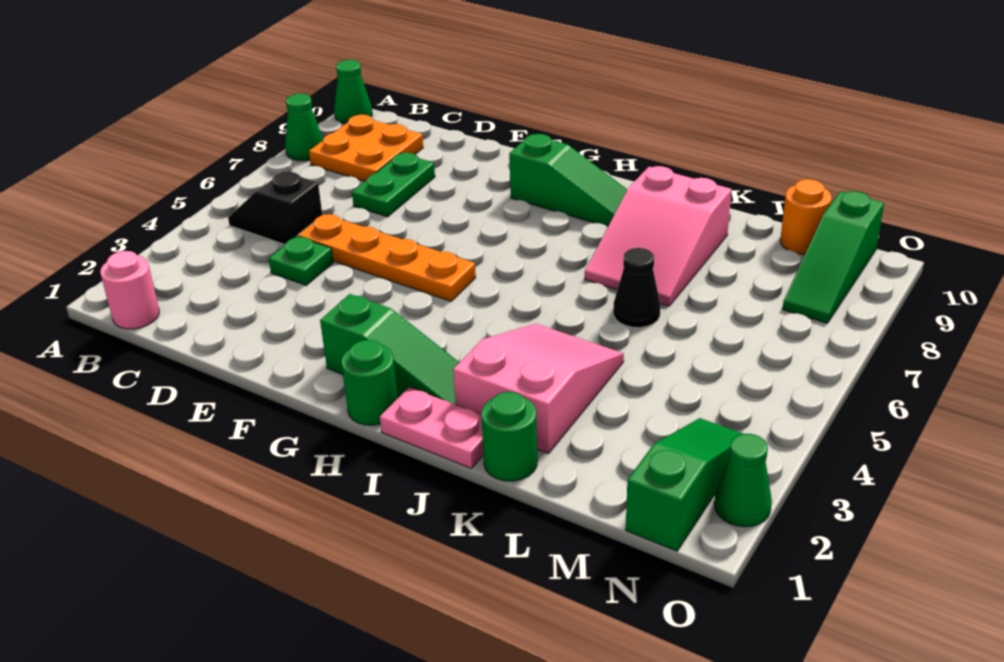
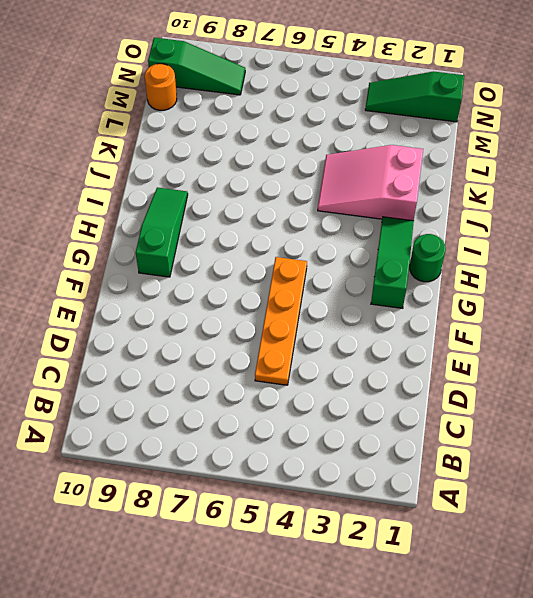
none -> green cone A8 level 1
none -> green cone A10 level 1
none -> pink round brick B1 level 1

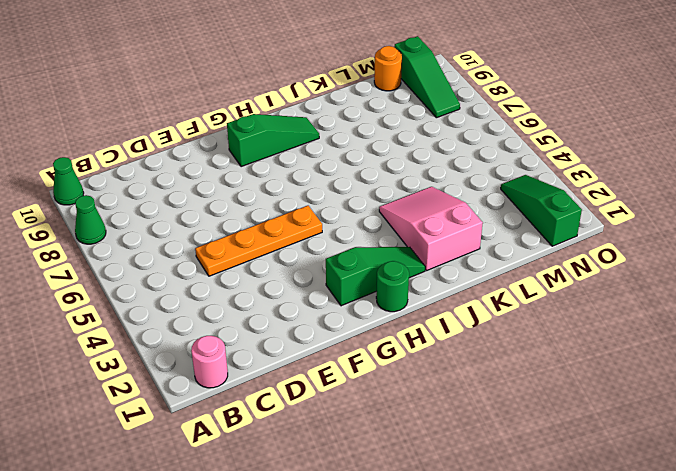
none -> black slope B5:C5 level 1 top C
none -> orange plate B8:C9 level 1
none -> green plate D4 level 1

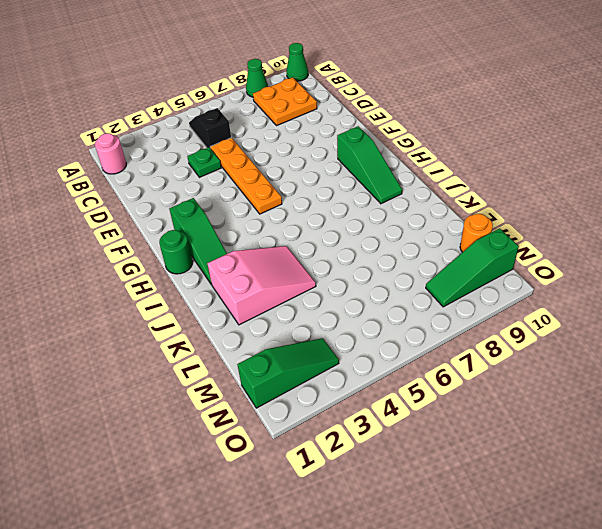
none -> green plate D7:D8 level 1
none -> pink plate I1:J1 level 1
none -> pink slope J7:K9 level 1 top 9

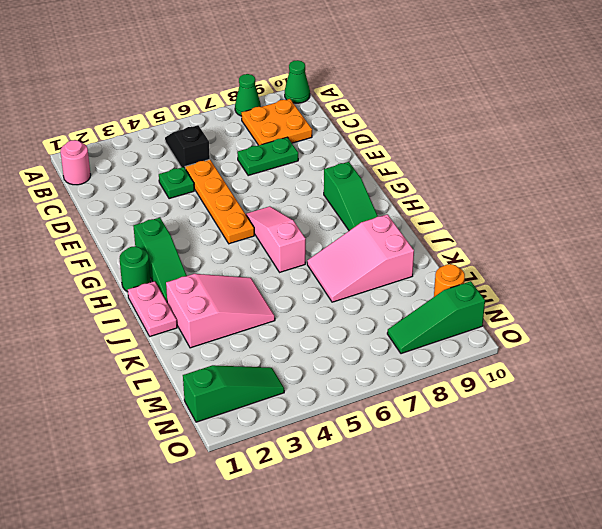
pink slope G6:I6 level 1 top I -> none
none -> green round brick K1 level 1
none -> black cone K6 level 1
none -> green cone O2 level 1

